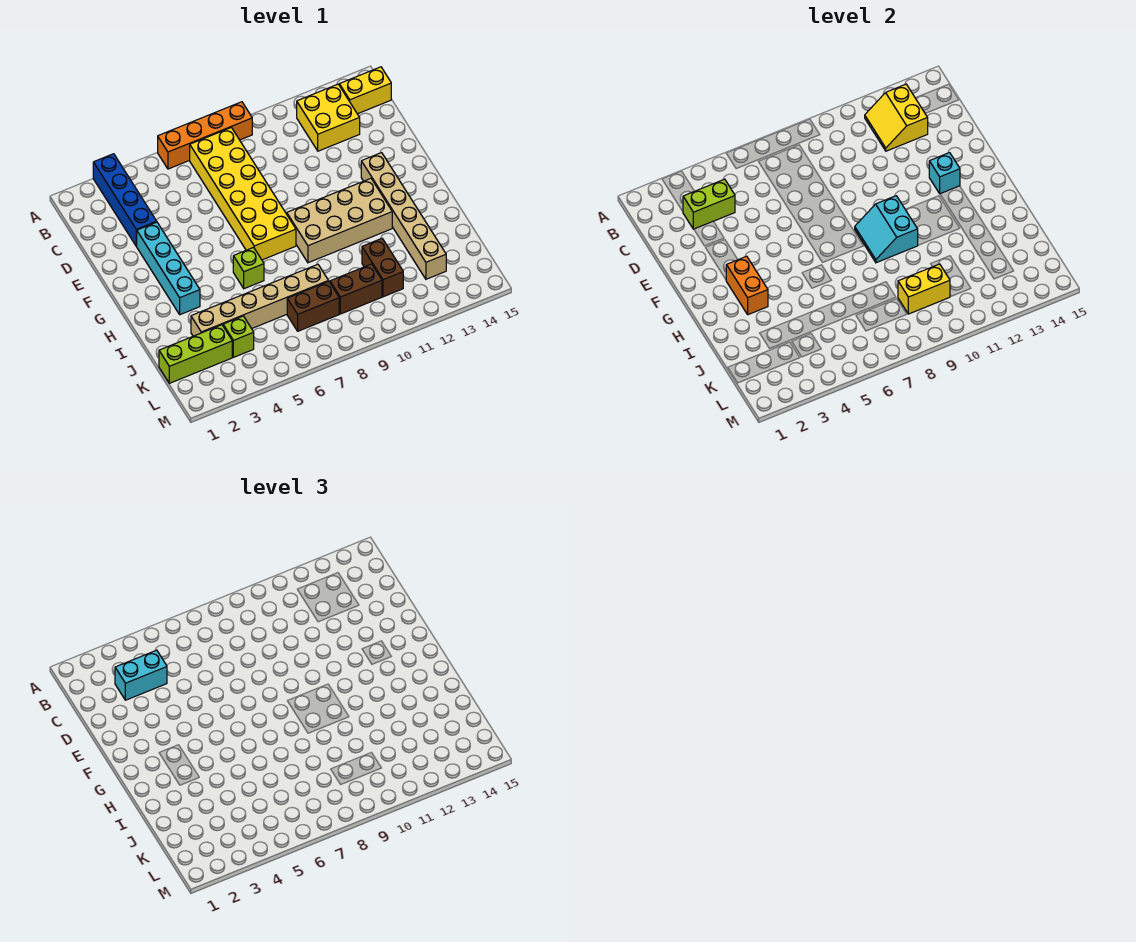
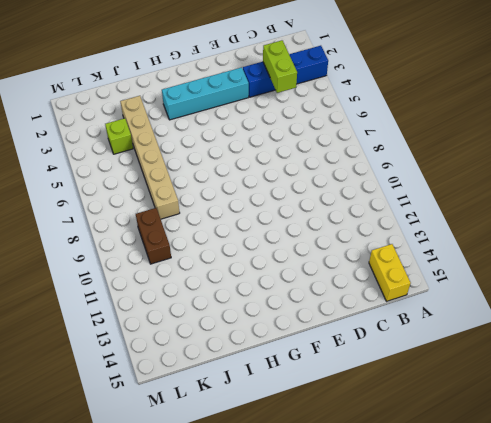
none -> orange brick A6:A9 level 1
none -> yellow brick B7:G8 level 1
none -> yellow brick B12:C13 level 1

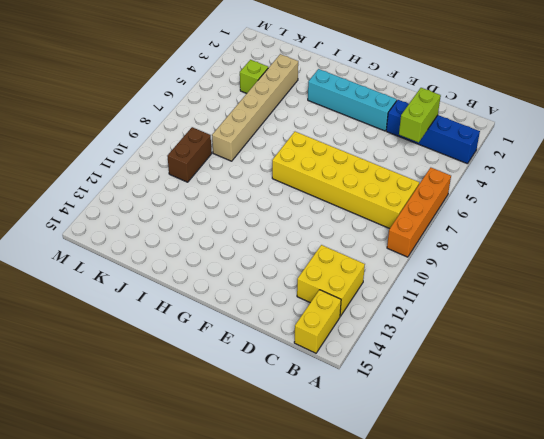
none -> tan brick F13:K13 level 1
none -> tan brick G9:H12 level 1
none -> lime brick H6 level 1

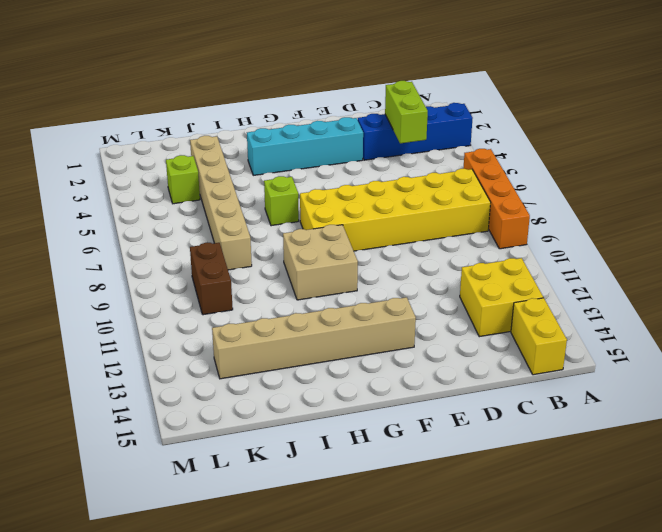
tan brick G9:H10 level 1 -> tan brick G9:H12 level 1
none -> brown brick J11:K11 level 1
none -> lime brick K1:K3 level 1
none -> brown brick K7:K8 level 1

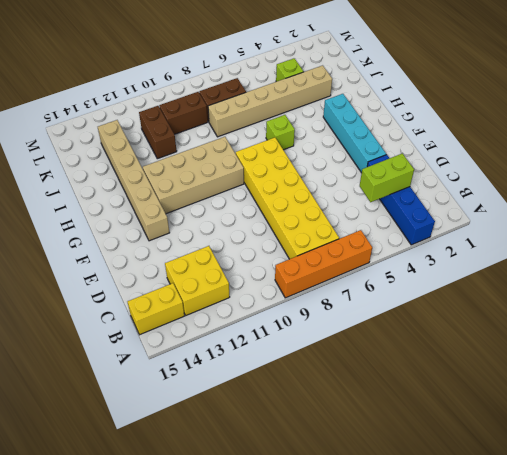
none -> lime brick K1:K3 level 1
none -> yellow slope B12:C13 level 2 top 13
none -> cyan brick F13 level 2

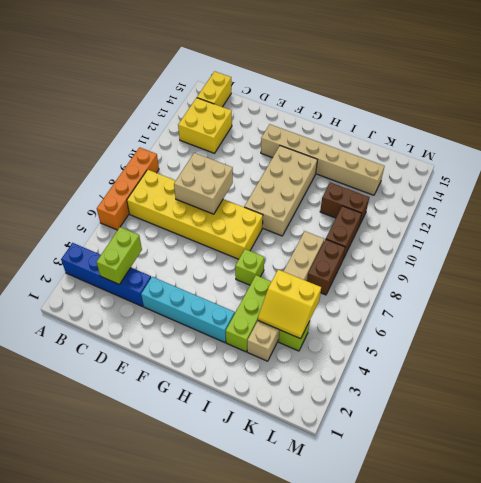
tan brick D8:E9 level 2 -> none
lime brick I3:I5 level 1 -> lime brick K1:K3 level 1
yellow slope J4:K5 level 2 top 5 -> yellow slope B12:C13 level 2 top 13
none -> cyan brick F13 level 2
none -> orange brick G3:H3 level 2
none -> cyan slope G9:H10 level 2 top 10

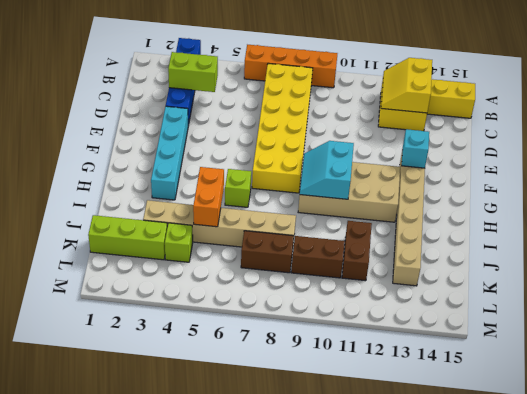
orange brick I5:J5 level 2 -> orange brick G3:H3 level 2
none -> yellow brick K9:K10 level 2
none -> cyan brick C3:C4 level 3

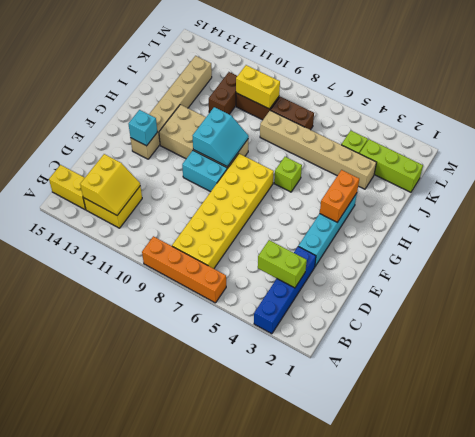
cyan brick F9:F10 level 1 -> cyan brick C3:C4 level 3

